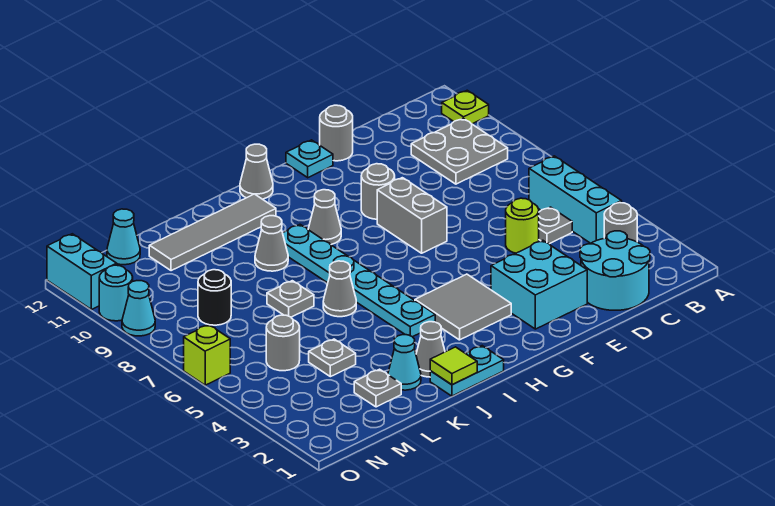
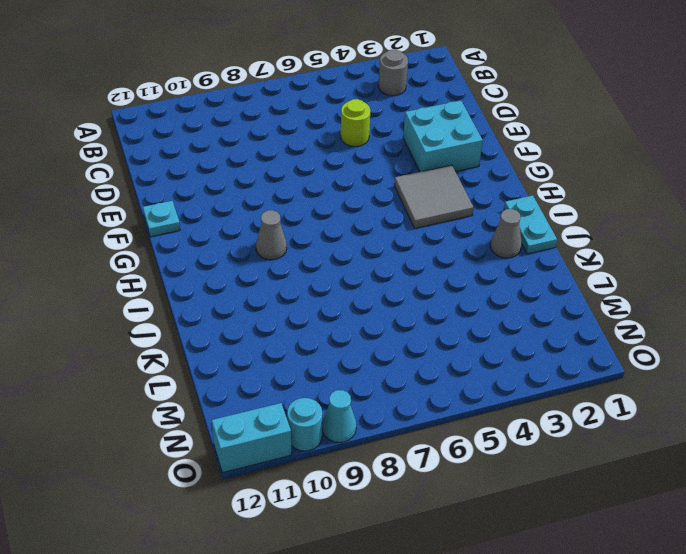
none -> lime plate A11 level 1
none -> cyan brick B4:B6 level 1
none -> grey plate B9:C10 level 1
none -> cyan round brick C1:D2 level 1

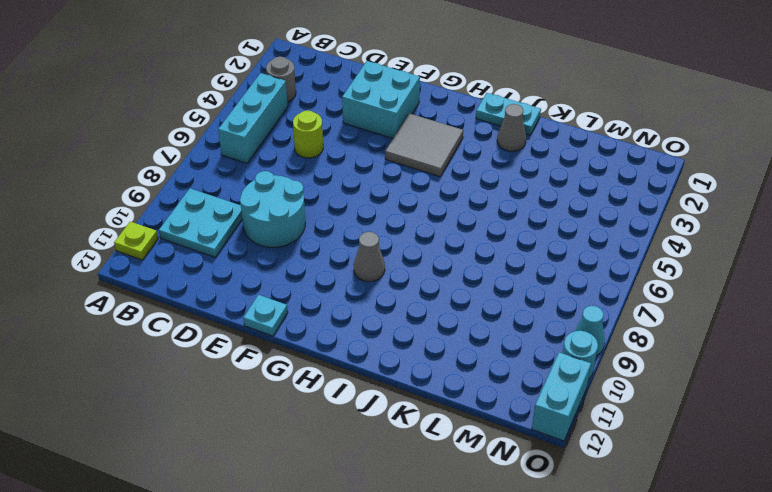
cyan plate B9:C10 level 1 -> grey plate B9:C10 level 1
cyan round brick D8:E9 level 1 -> cyan round brick C1:D2 level 1
none -> grey plate C5 level 1
none -> grey round brick E12 level 1
none -> grey brick F7:F8 level 1
none -> grey round brick F9 level 1

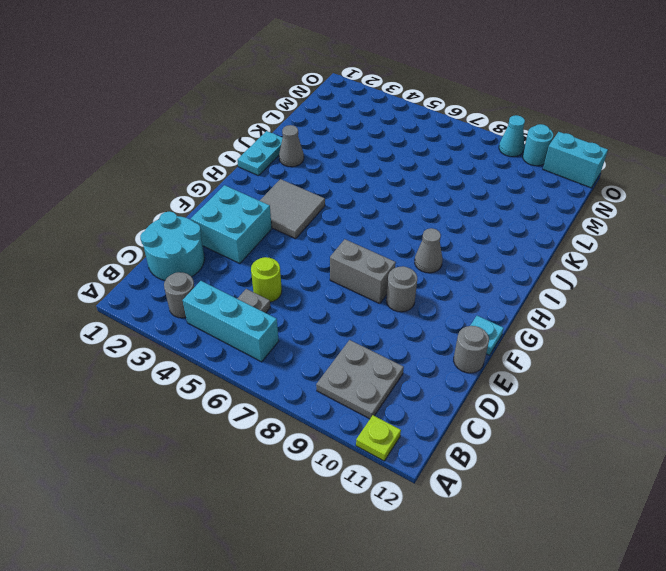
none -> grey cone H12 level 1
none -> cyan plate I4:I9 level 1
none -> grey tile I11:L11 level 1
none -> grey cone J6 level 1

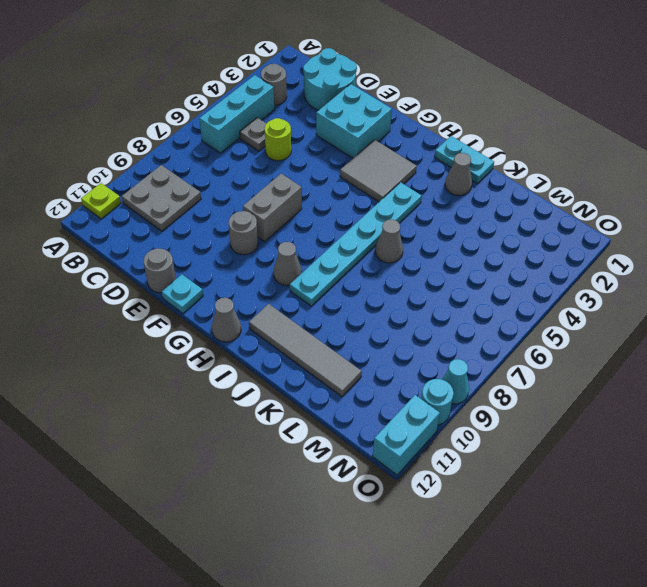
none -> grey cone J9 level 1
none -> cyan cone K2 level 1
none -> grey plate K7 level 1
none -> grey plate L2 level 1

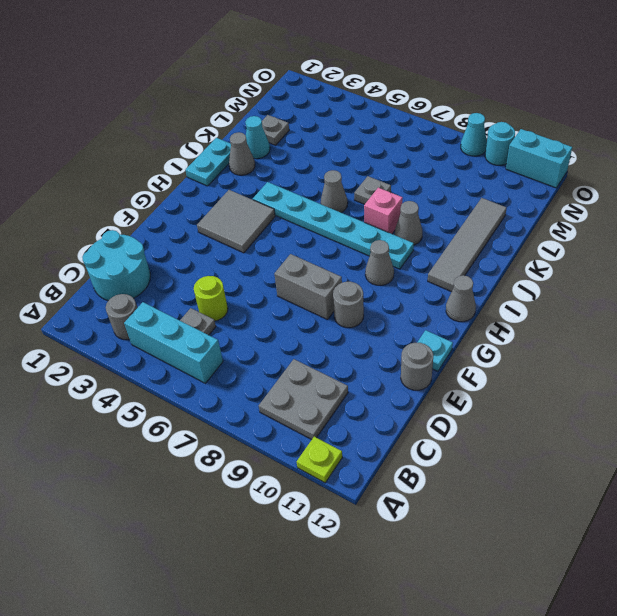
pink brick J8 level 1 -> none
none -> cyan brick E2:F3 level 1
none -> grey plate L4 level 1
none -> grey round brick M5 level 1
none -> black round brick M8 level 1

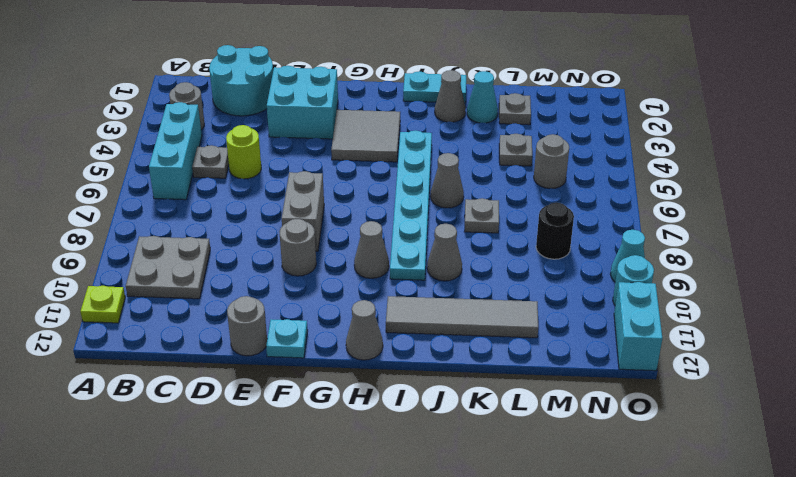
none -> cyan cone M12 level 1
none -> lime brick O6 level 1
none -> lime tile J1 level 2

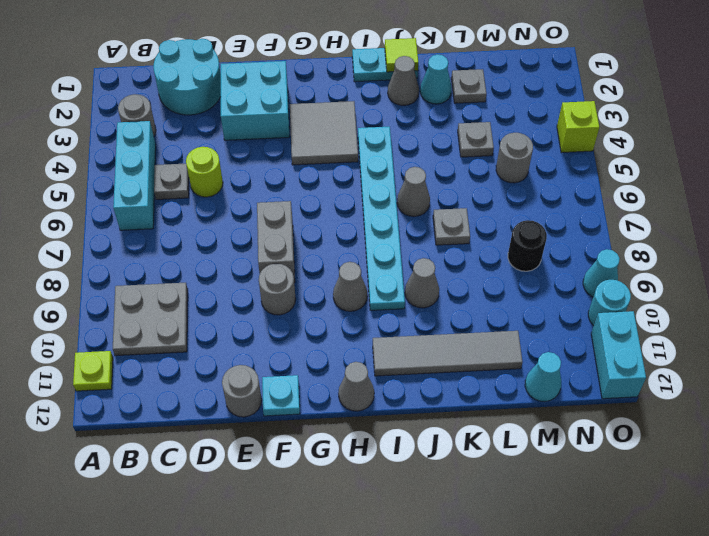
lime brick O4 level 1 -> lime brick O6 level 1

